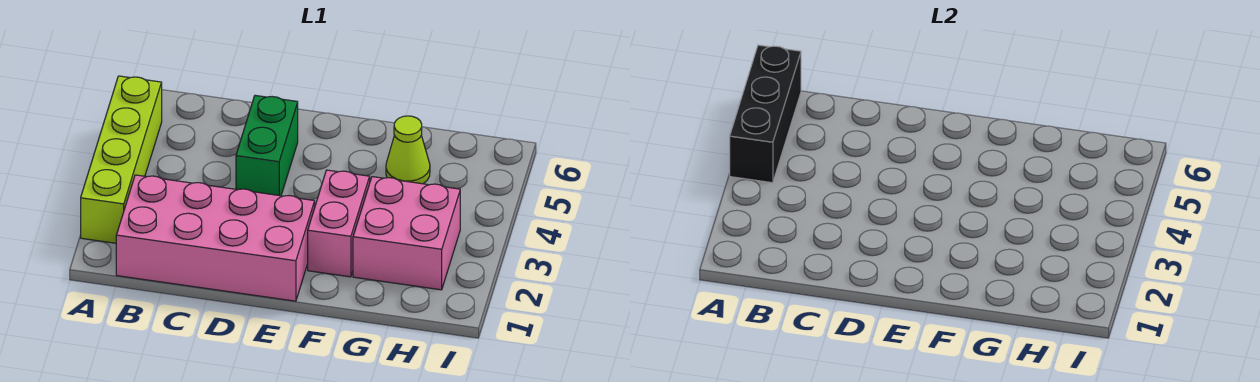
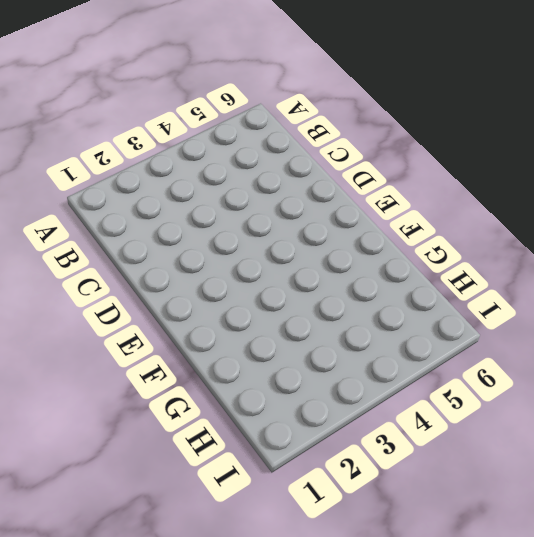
none -> lime brick A2:A5 level 1
none -> pink brick B1:E2 level 1

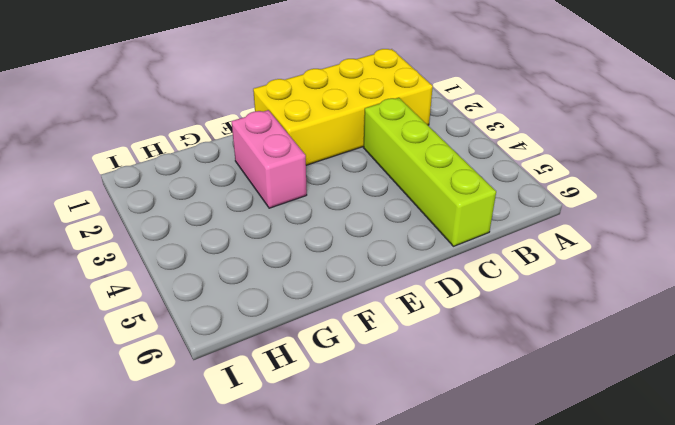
yellow brick B1:E2 level 1 -> pink brick B1:E2 level 1
lime brick C3:C6 level 1 -> lime brick A2:A5 level 1
none -> green brick D4:D5 level 1
none -> pink brick G2:H3 level 1

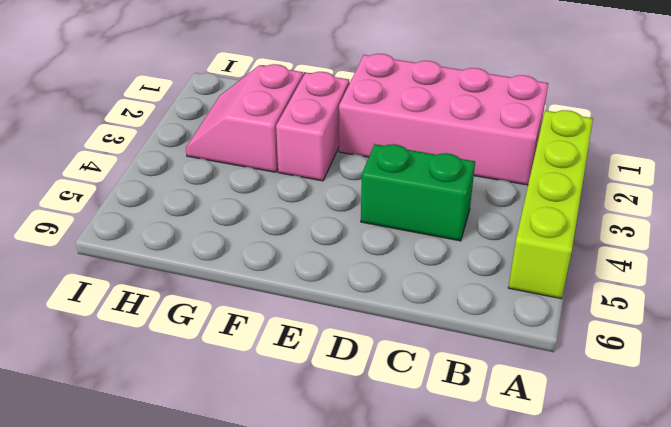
green brick C4:D4 level 1 -> green brick D4:D5 level 1
pink slope G2:H3 level 1 top G -> pink brick G2:H3 level 1
none -> lime cone G5 level 1
none -> black brick A4:A6 level 2

